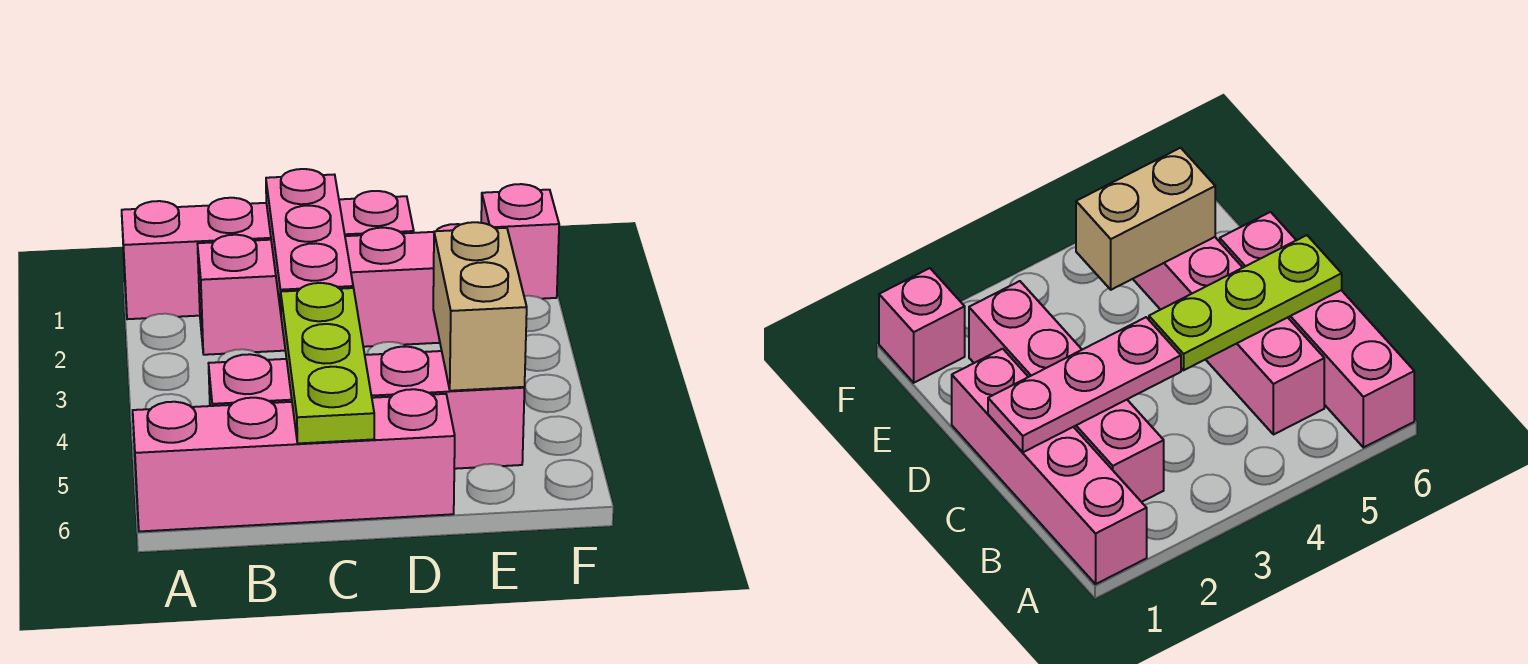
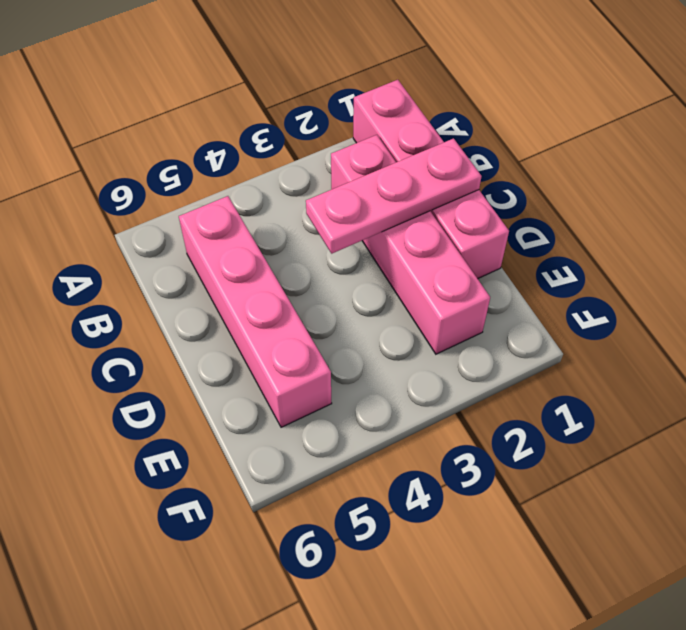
none -> pink brick A6:D6 level 1
none -> pink brick F1 level 1

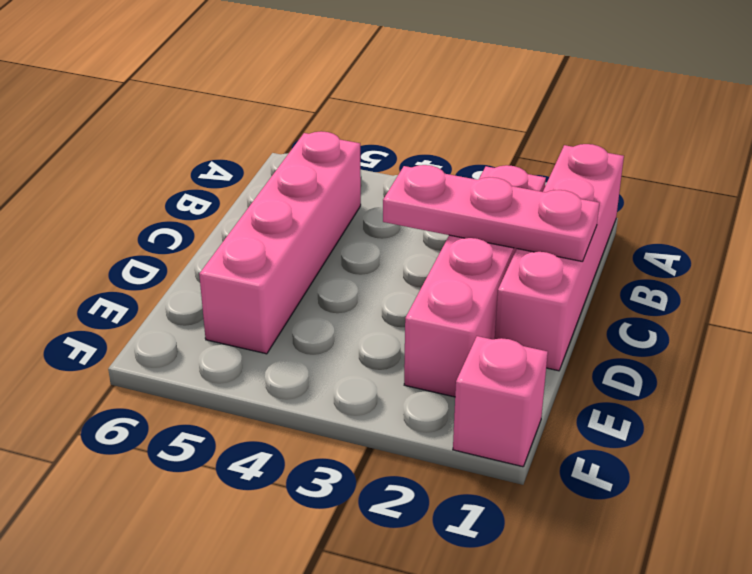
none -> pink brick A6:D6 level 1
none -> lime plate C4:C6 level 2

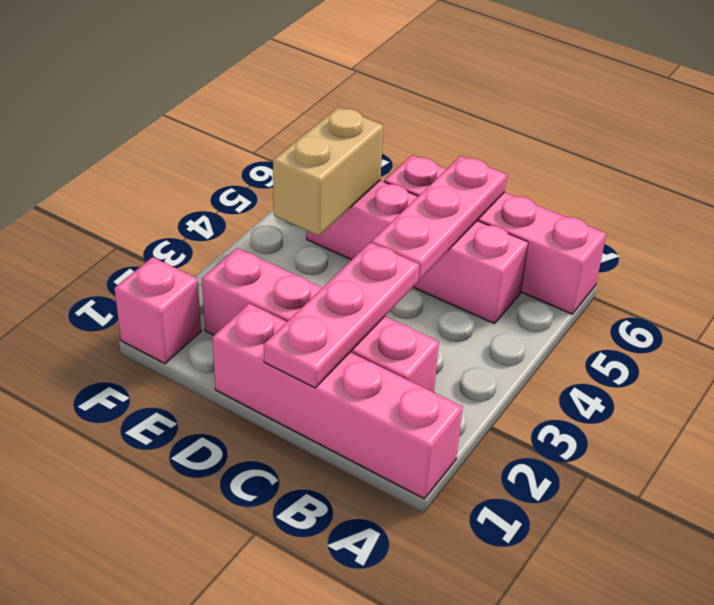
pink plate C4:C6 level 2 -> lime plate C4:C6 level 2

